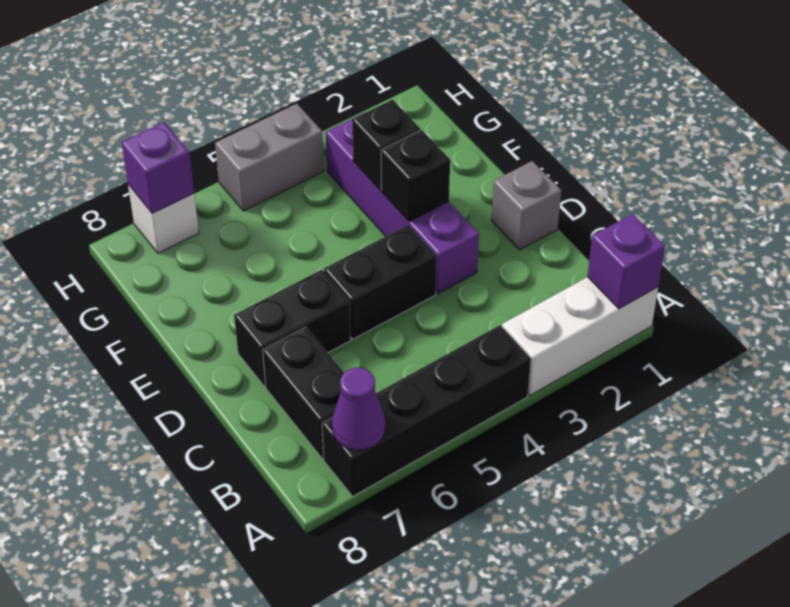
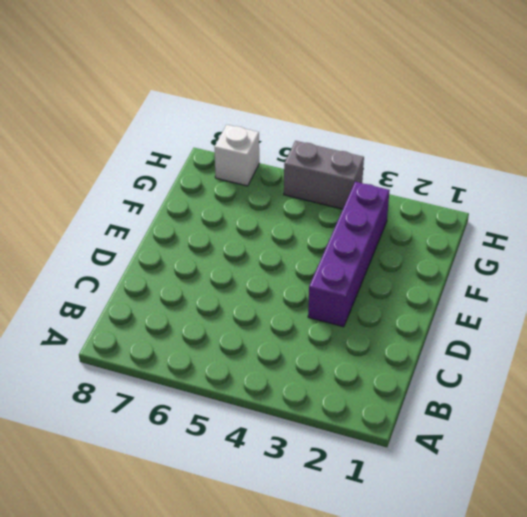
none -> white brick A1:A3 level 1
none -> black brick A4:A7 level 1
none -> black brick B7:C7 level 1

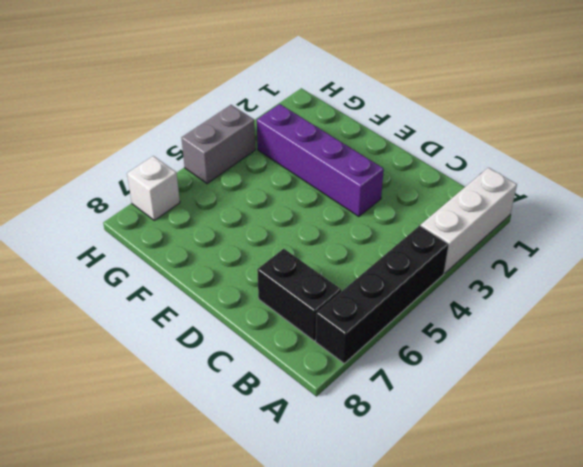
none -> grey brick D1 level 1
none -> black brick D4:D5 level 1
none -> black brick D6:D7 level 1

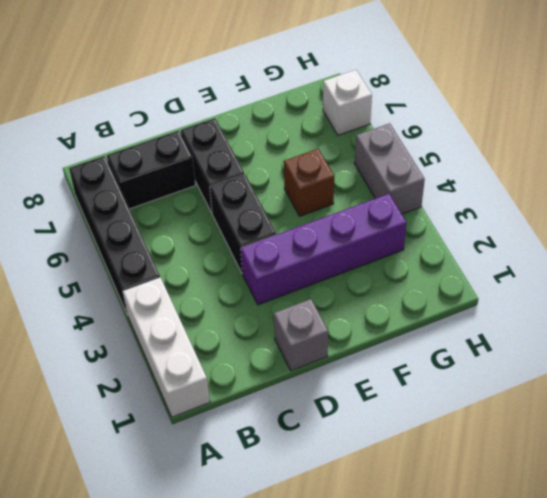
brown brick F5 level 1 -> none
none -> purple brick A1 level 2
none -> purple cone A7 level 2
none -> black brick E3 level 2

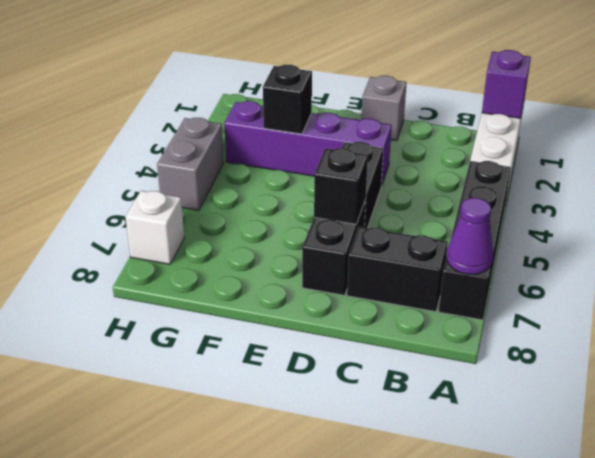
black brick D6 level 2 -> black brick E3 level 2
none -> purple brick H7 level 2

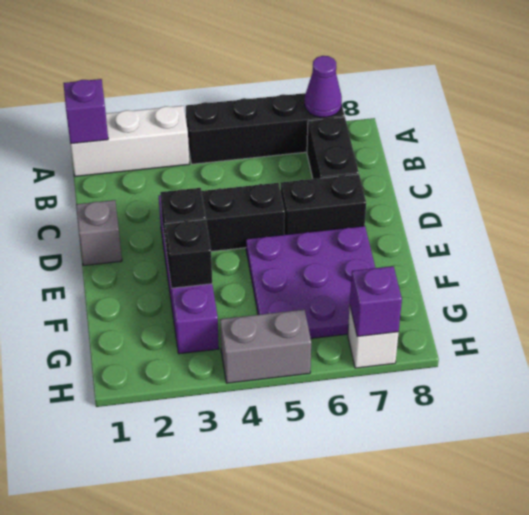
purple plate E5:G7 level 1 -> none

